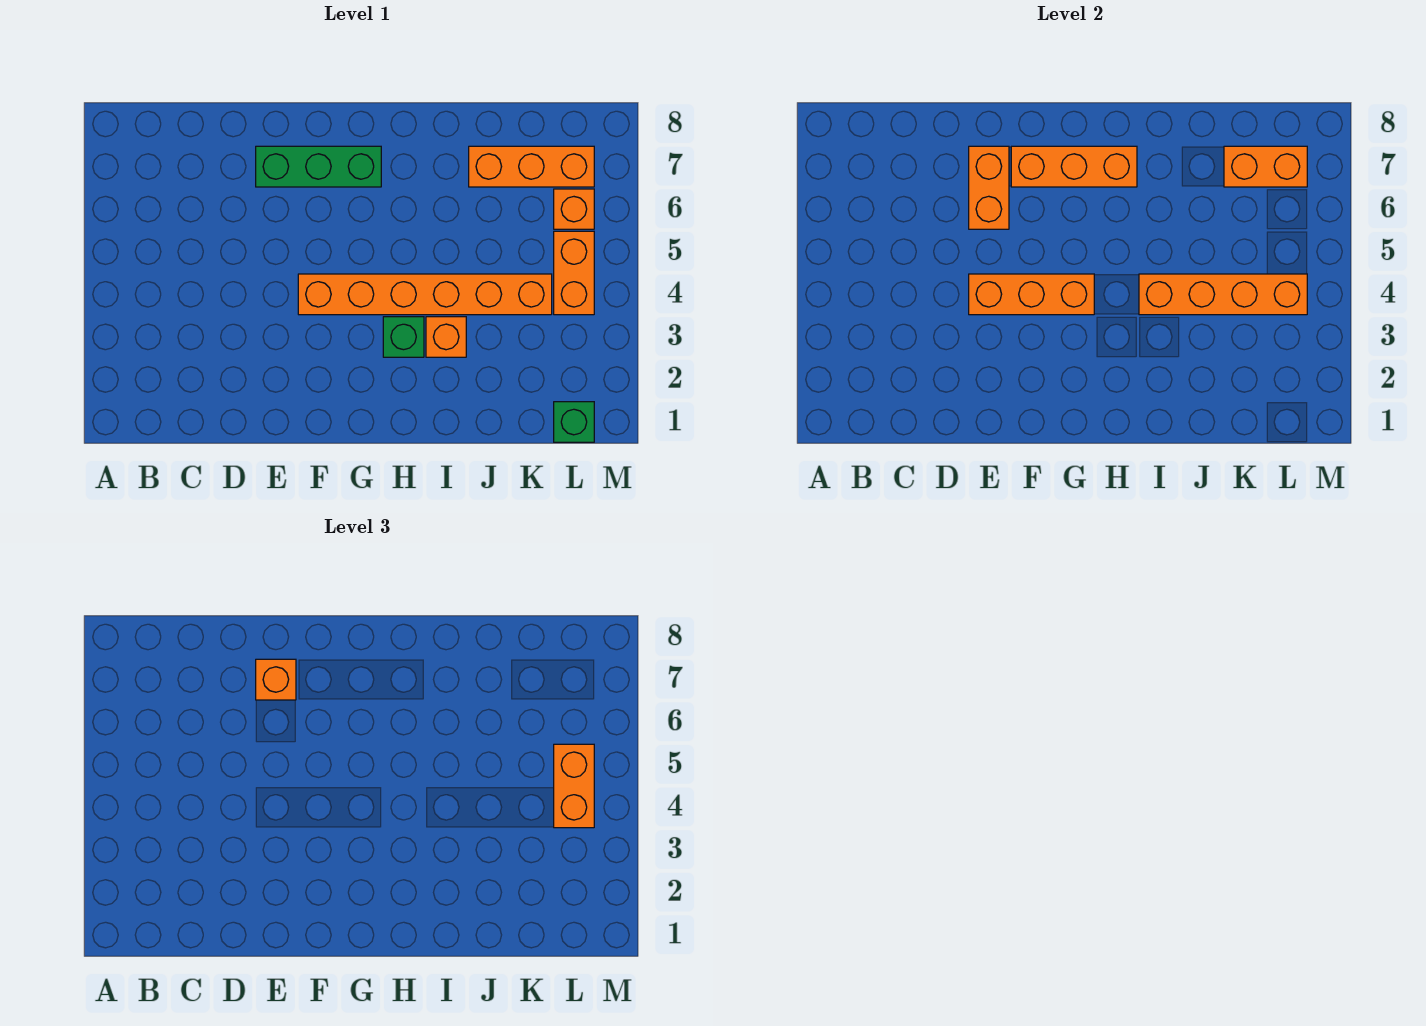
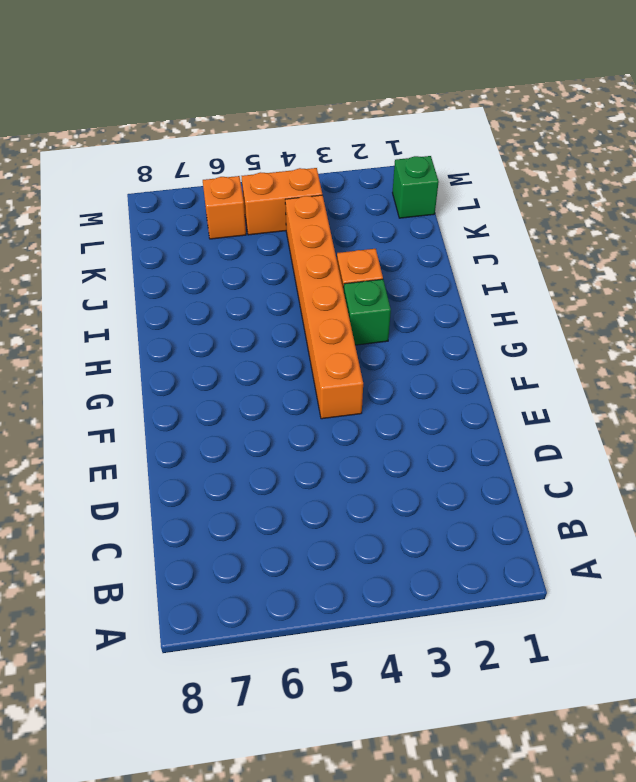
none -> green brick E7:G7 level 1
none -> orange brick J7:L7 level 1
none -> orange brick E4:G4 level 2

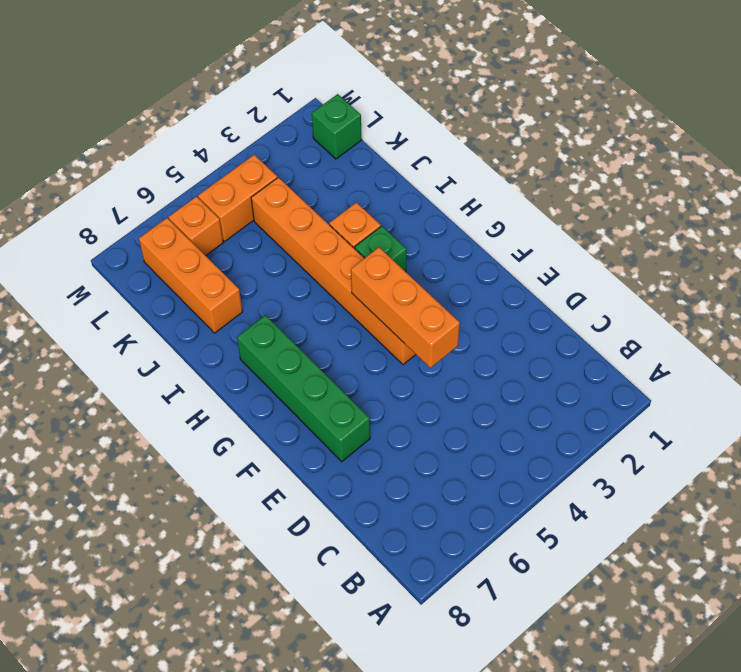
green brick E7:H7 level 1 -> green brick E7:G7 level 1
none -> orange brick E6:E7 level 2
none -> orange brick F7:H7 level 2
none -> orange brick I4:L4 level 2

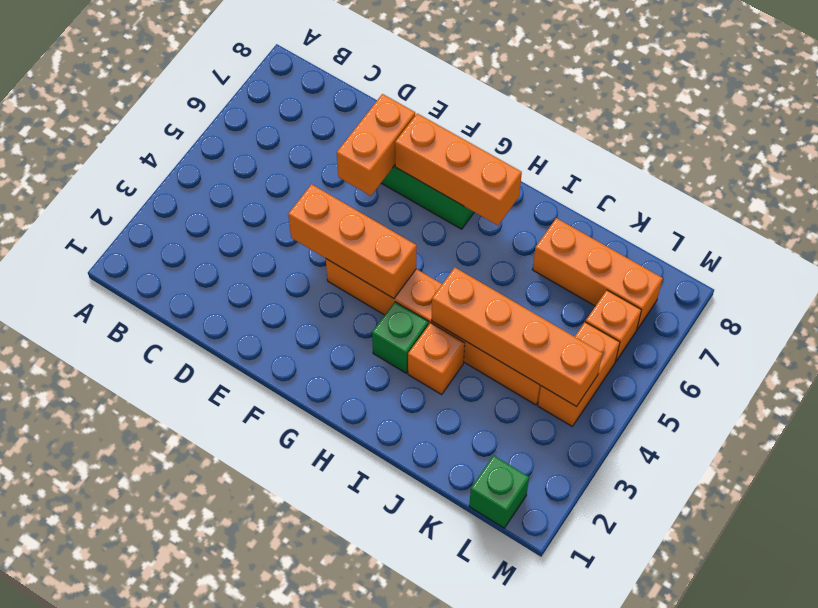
none -> orange brick K7:L7 level 2
none -> orange brick E7 level 3
none -> orange brick L4:L5 level 3

